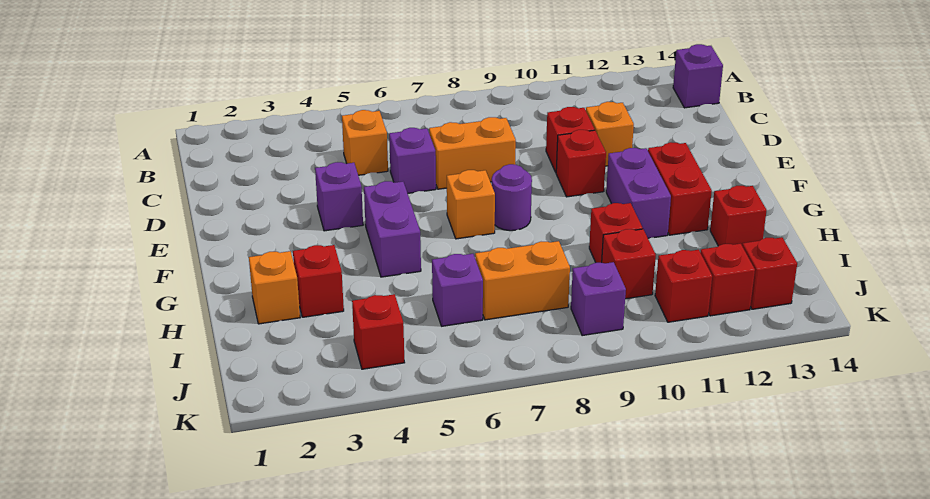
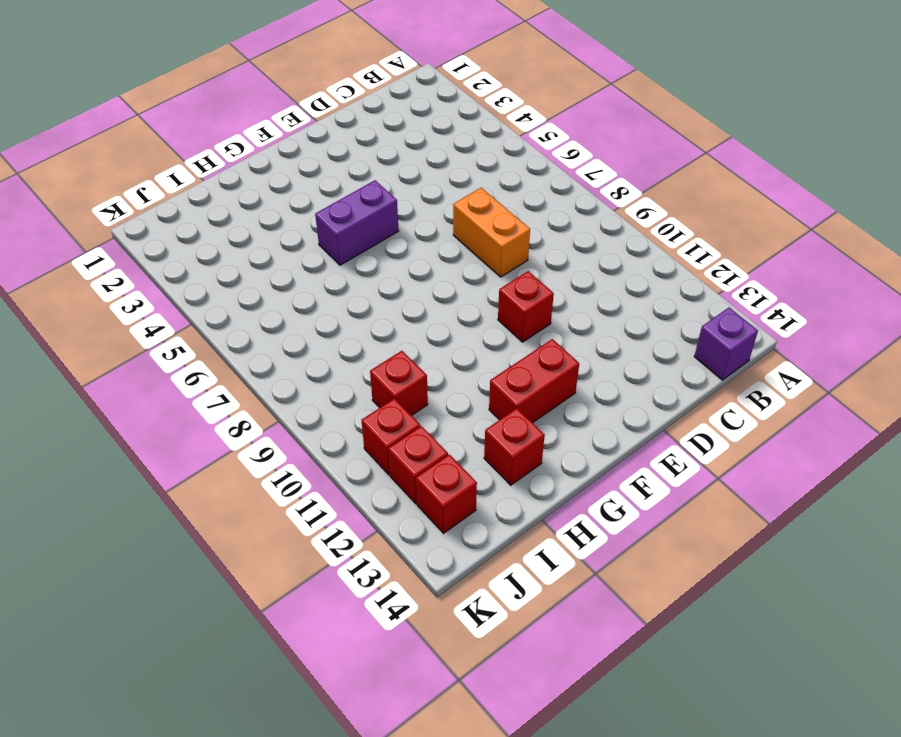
none -> orange brick C5 level 1
none -> purple brick D6 level 1
none -> red brick D10 level 1

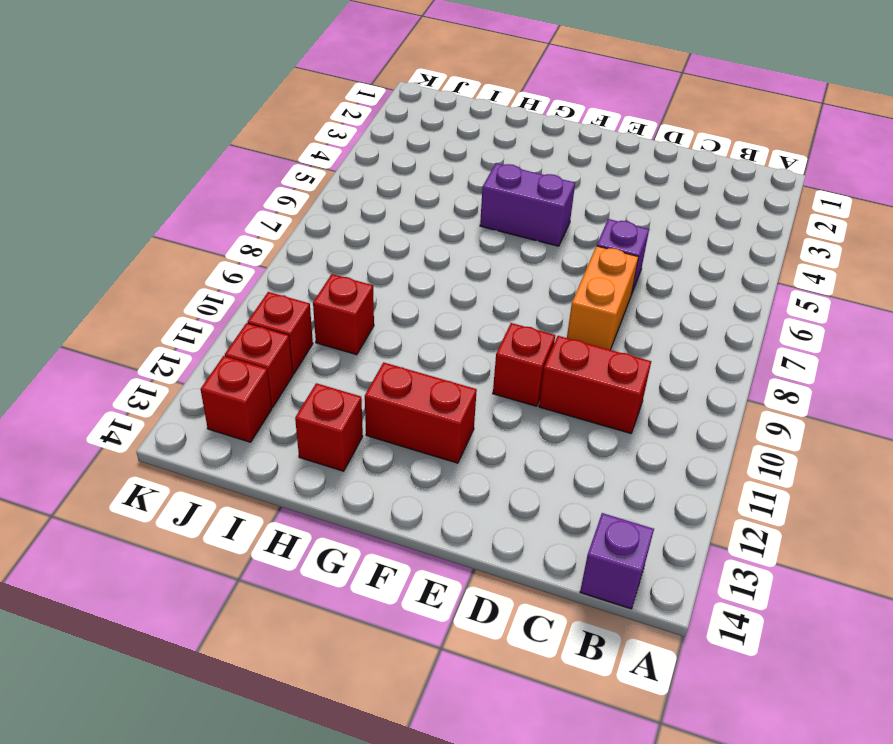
red brick C10:D10 level 1 -> red brick D10 level 1
none -> orange brick C5 level 1
none -> orange brick D11 level 1
none -> purple brick E4 level 1

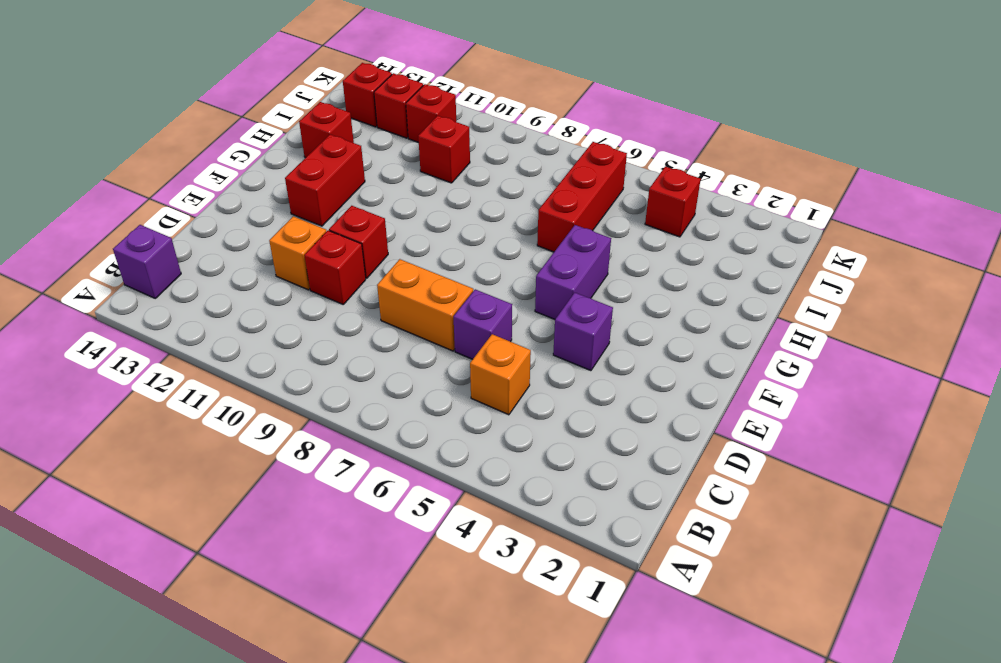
red brick H6:J6 level 1 -> purple brick I6 level 1
none -> orange brick F7 level 1
none -> purple round brick F8 level 1
none -> purple brick F11:G11 level 1

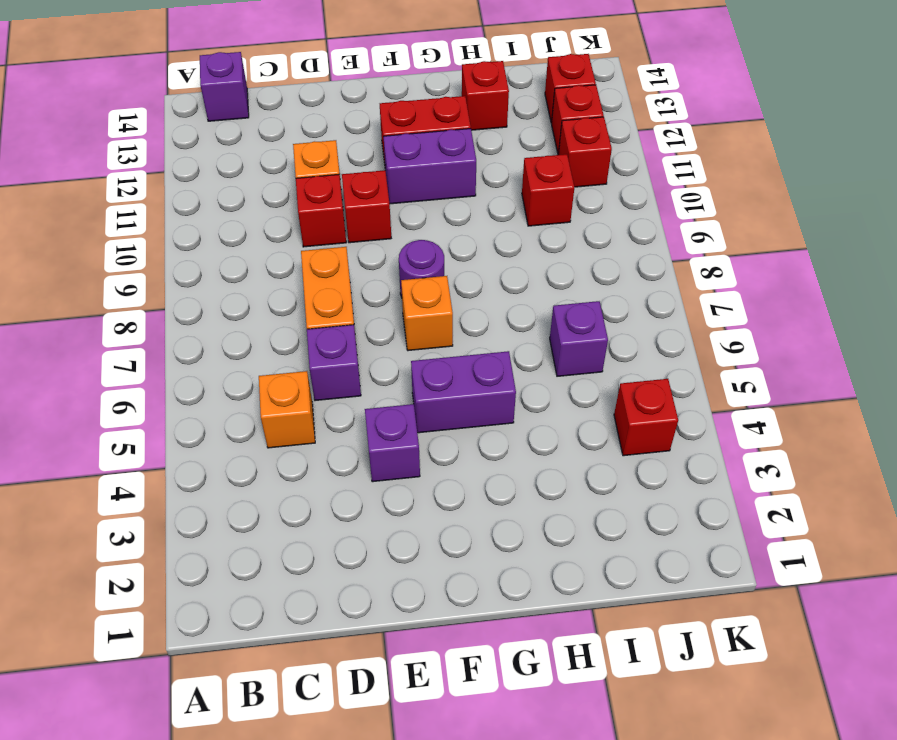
none -> orange brick H2 level 1
none -> red brick H3 level 1
none -> red brick H10 level 1

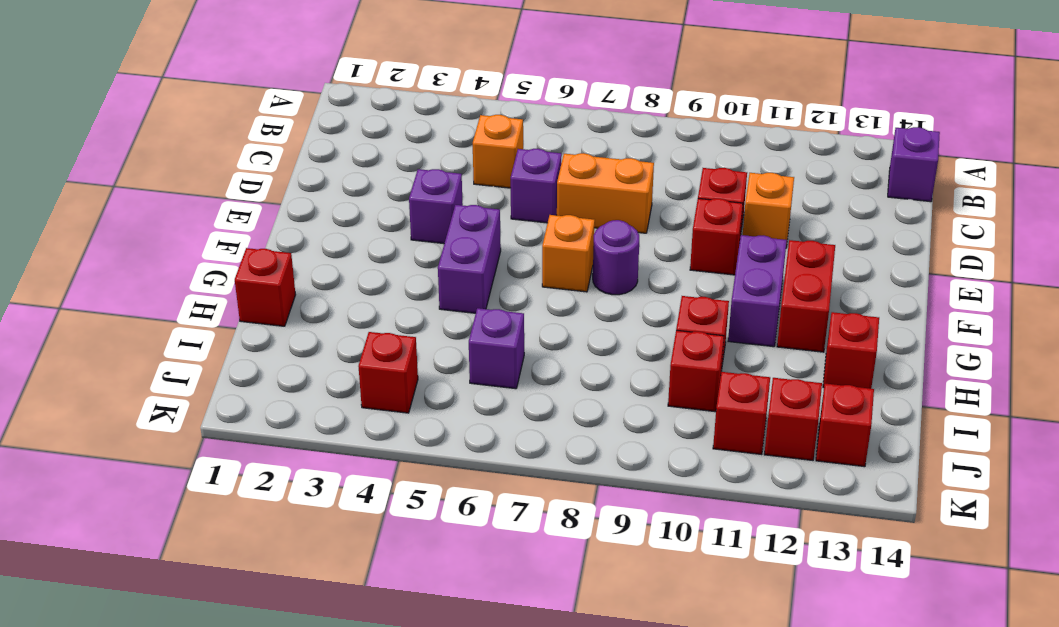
red brick H1 level 1 -> red brick H3 level 1
none -> orange brick H2 level 1
none -> orange brick I7:I8 level 1
none -> purple brick J9 level 1

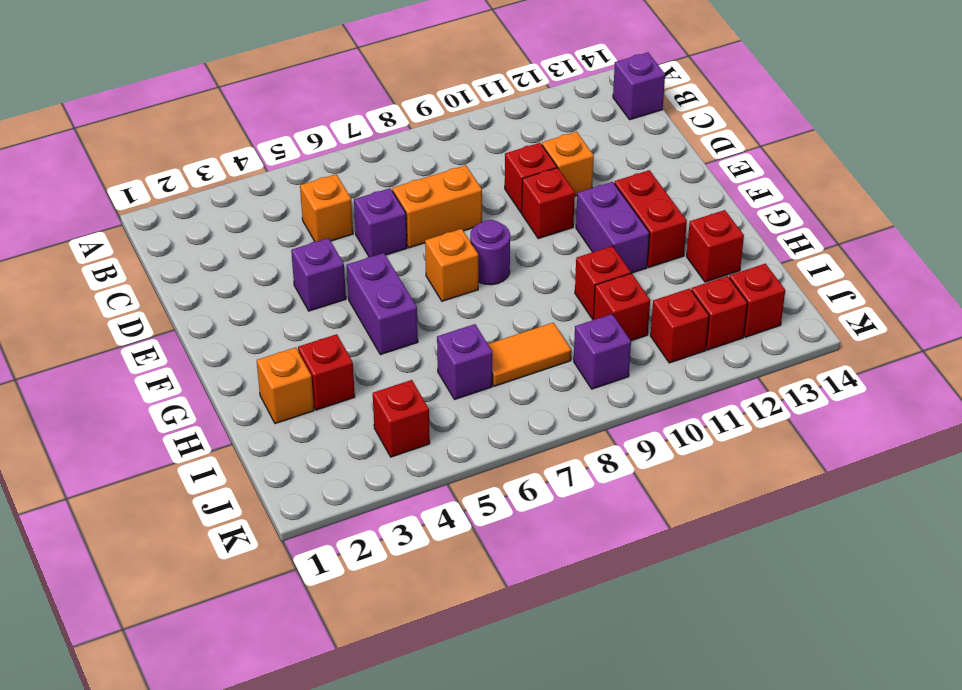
orange tile I7:I8 level 1 -> orange brick I7:I8 level 1

